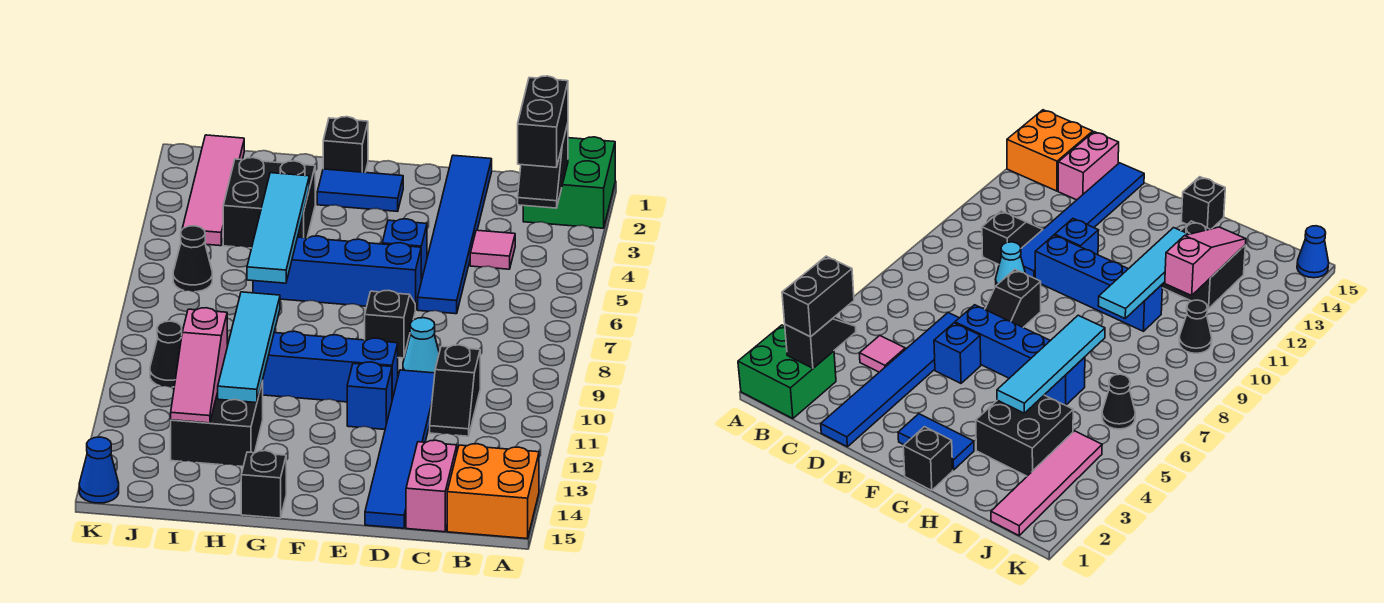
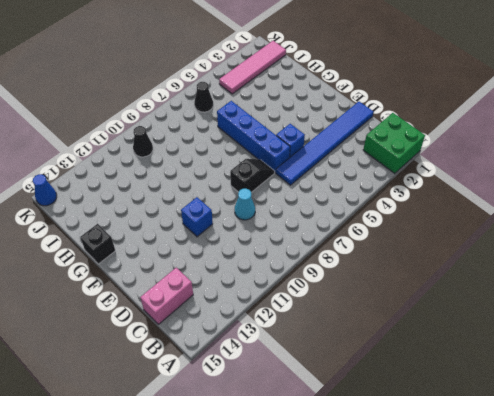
none -> orange brick A14:B15 level 1
none -> pink tile C4 level 1
none -> black slope C10:C11 level 1 top 10

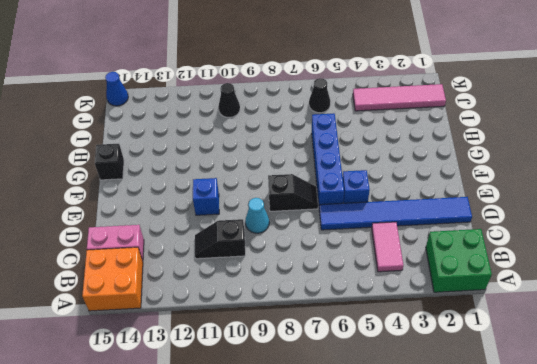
pink tile B4:C4 level 1 -> pink tile C4 level 1
none -> blue tile D10:D15 level 1
none -> blue brick E10:H10 level 1
none -> blue tile F2:G2 level 1

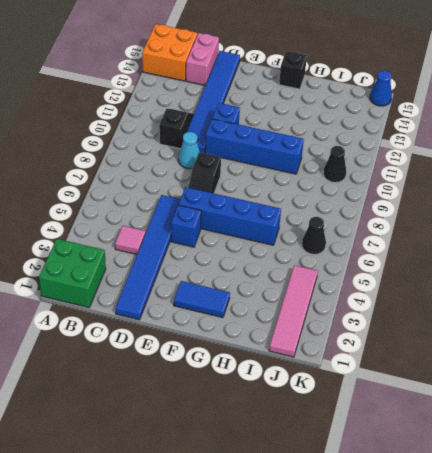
none -> black brick G1 level 1
none -> black brick H3:I4 level 1
none -> black brick H12:I13 level 1

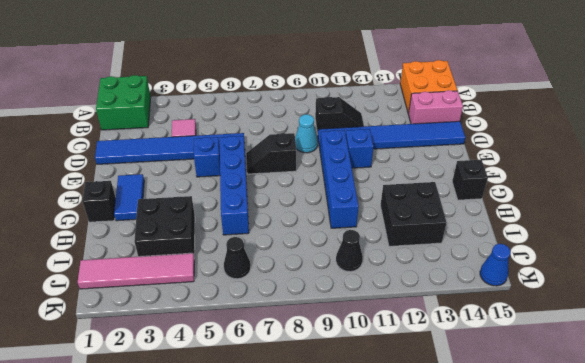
none -> black slope B2:B3 level 2 top 2
none -> cyan tile H4:H7 level 2
none -> cyan tile H9:H12 level 2

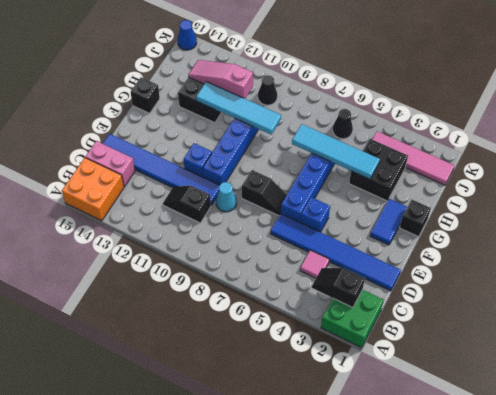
none -> black brick B2:B3 level 3

